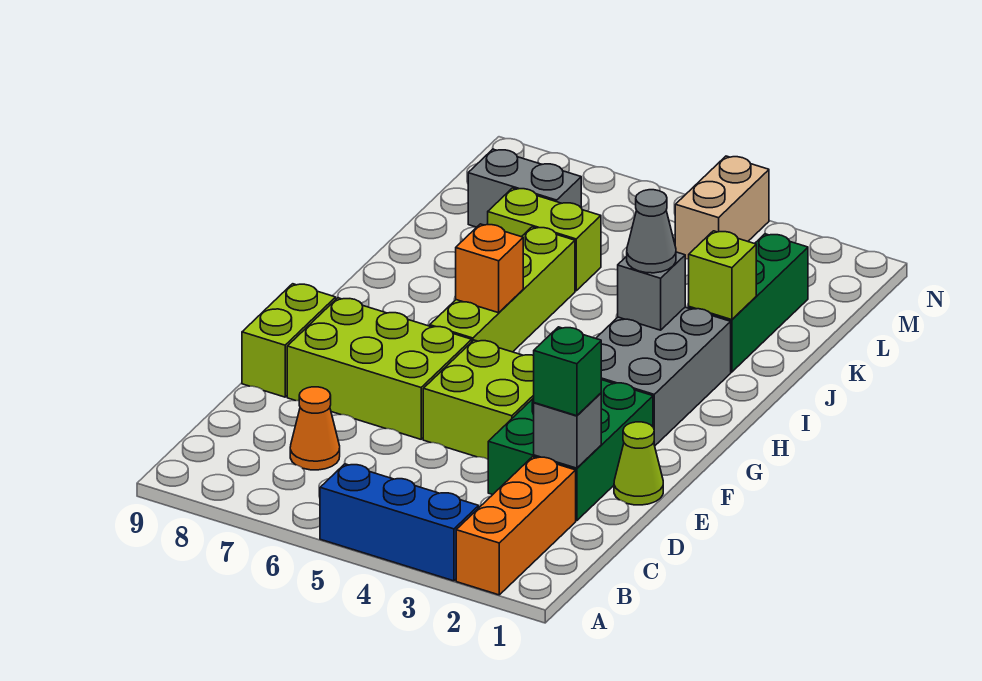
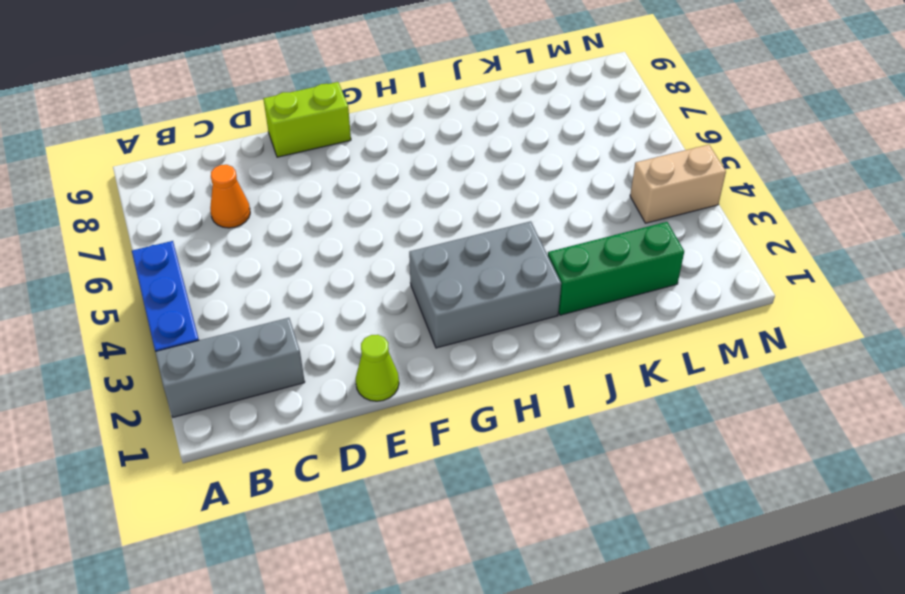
grey brick A2:C2 level 1 -> orange brick A2:C2 level 1
none -> green brick D2:F3 level 1
none -> lime brick E4:F5 level 1
none -> lime brick E6:F8 level 1

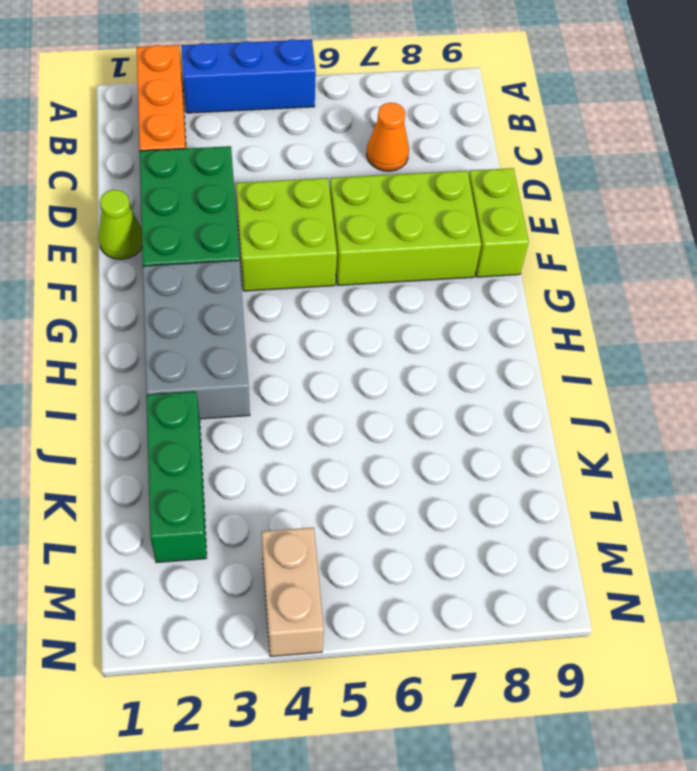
none -> lime brick G6:J6 level 1
none -> lime brick K6:K7 level 1
none -> grey brick L7:L8 level 1

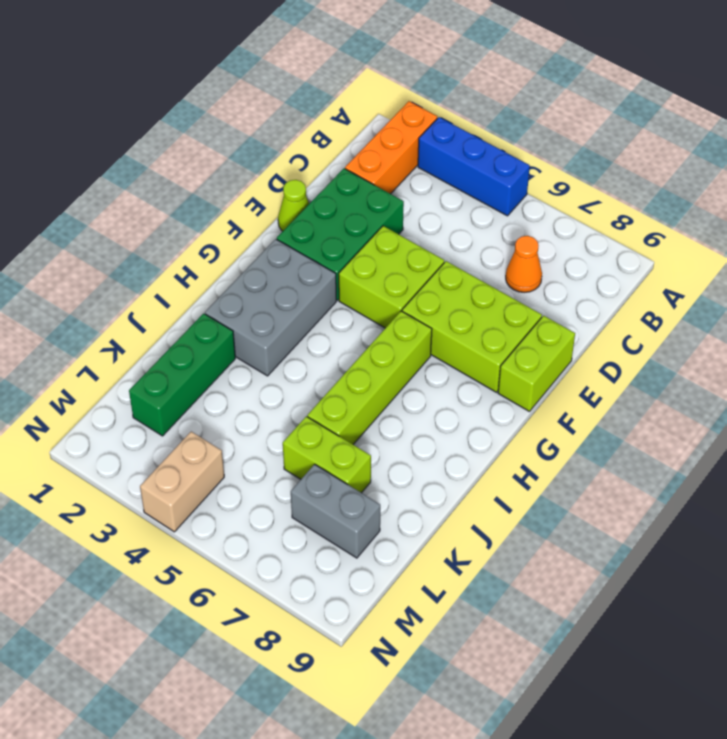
none -> grey brick D2 level 2
none -> orange brick H6 level 2
none -> grey brick I3 level 2

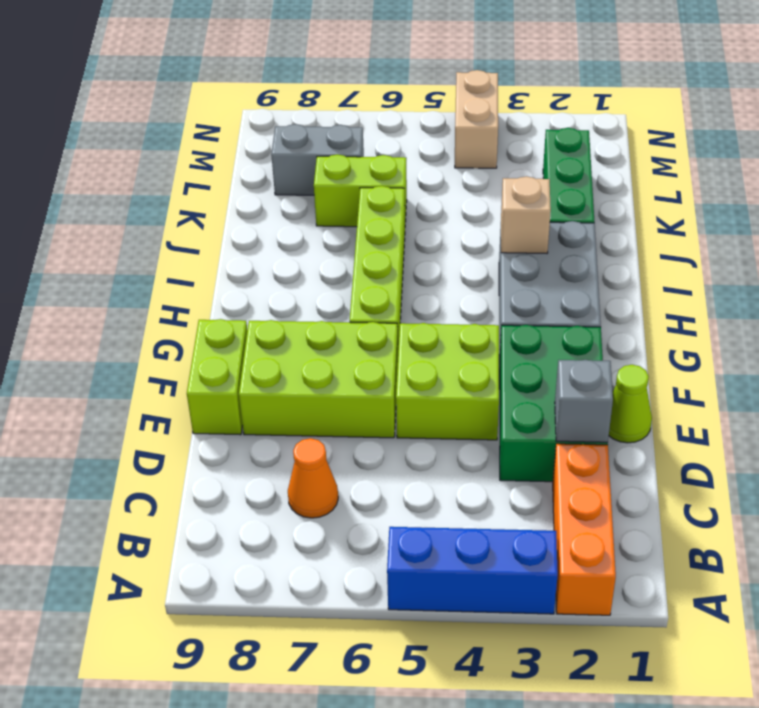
tan brick I3 level 2 -> grey brick I3 level 2
none -> orange brick H6 level 2
none -> lime brick J2 level 2
none -> green brick D2 level 3

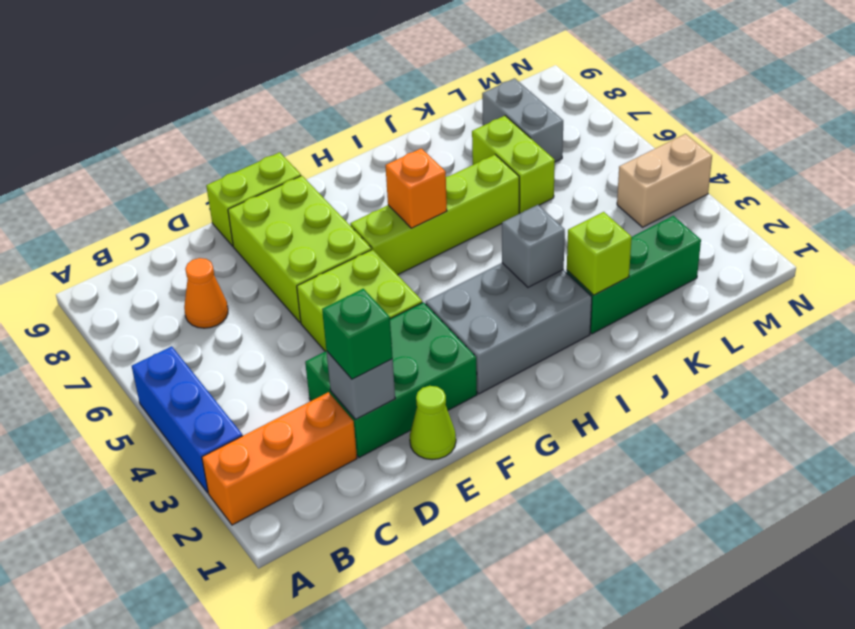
none -> grey cone I3 level 3

